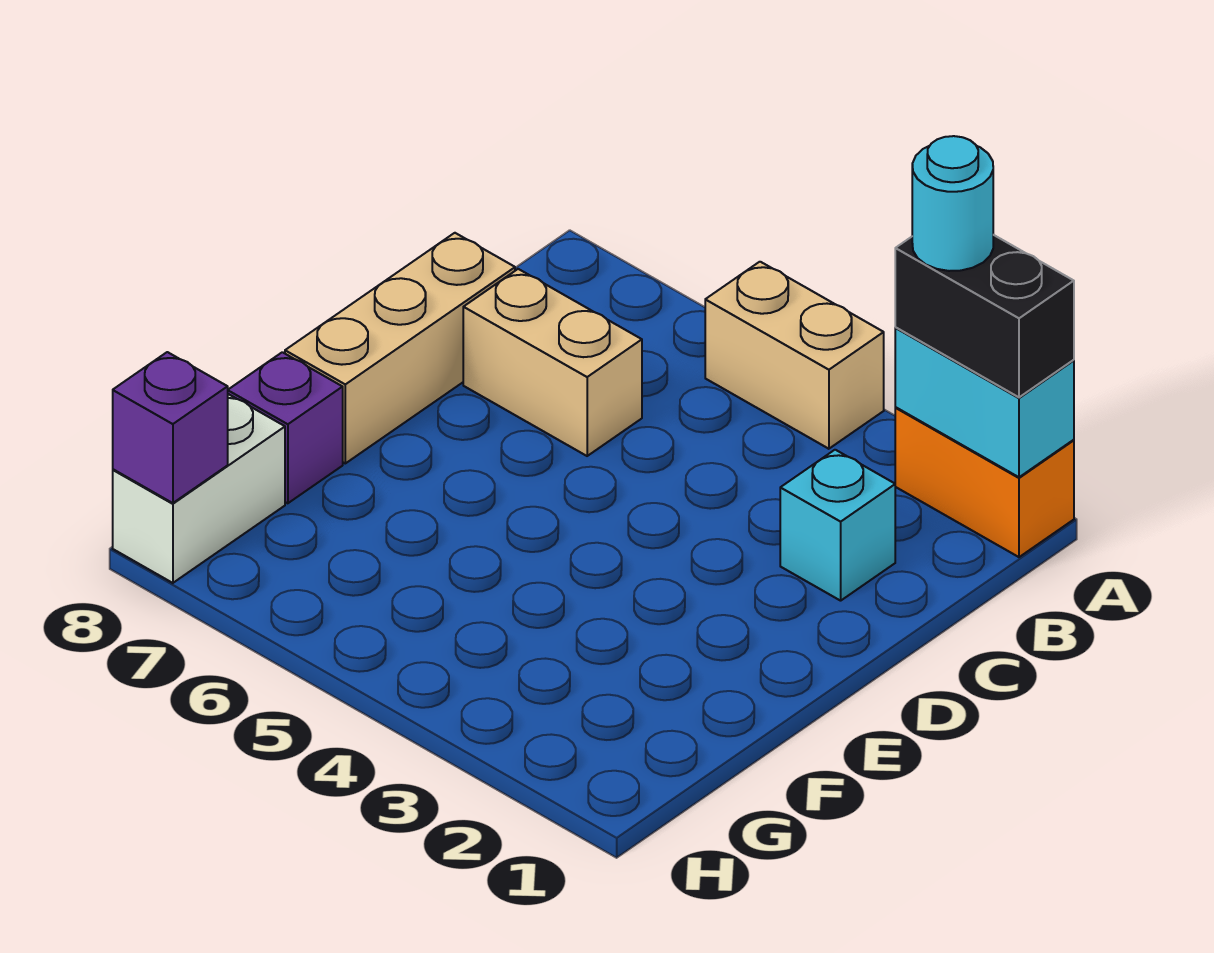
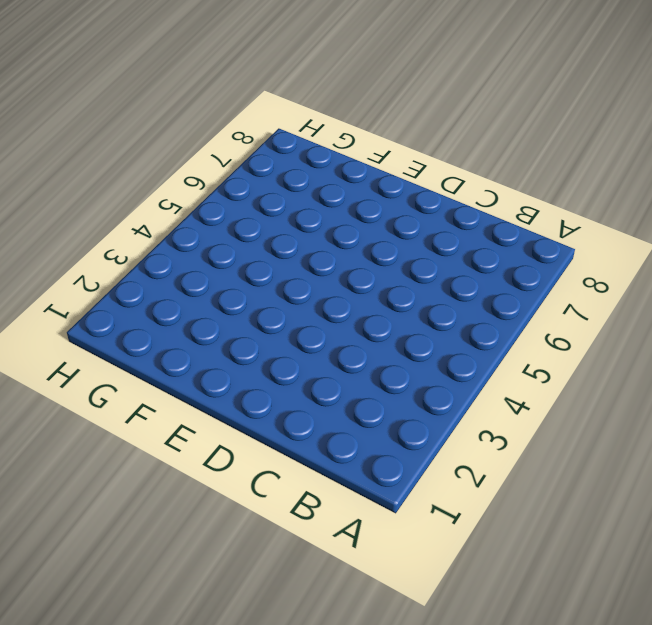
none -> orange brick A1:A2 level 1
none -> tan brick A4:A5 level 1

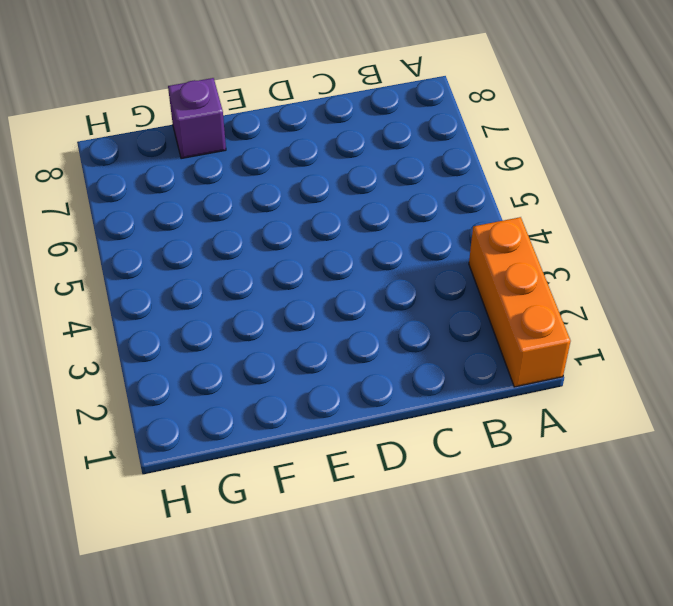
orange brick A1:A3 level 1 -> orange brick A1:A2 level 1
none -> tan brick A4:A5 level 1
none -> cyan brick C2 level 1

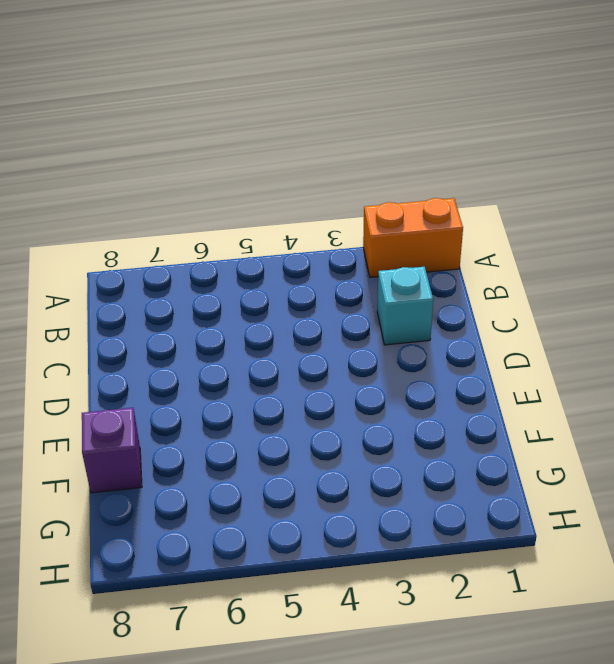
none -> tan brick A4:A5 level 1
none -> tan brick C6:C7 level 1

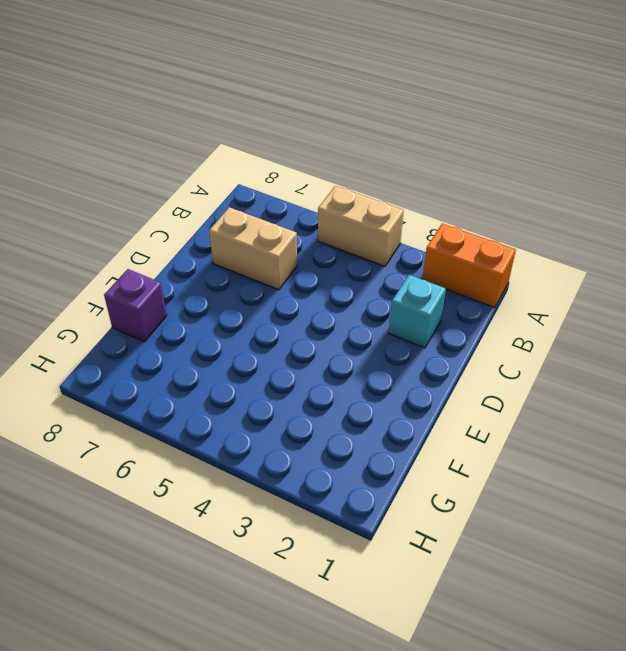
none -> tan brick C8:E8 level 1
none -> white brick G8:H8 level 1

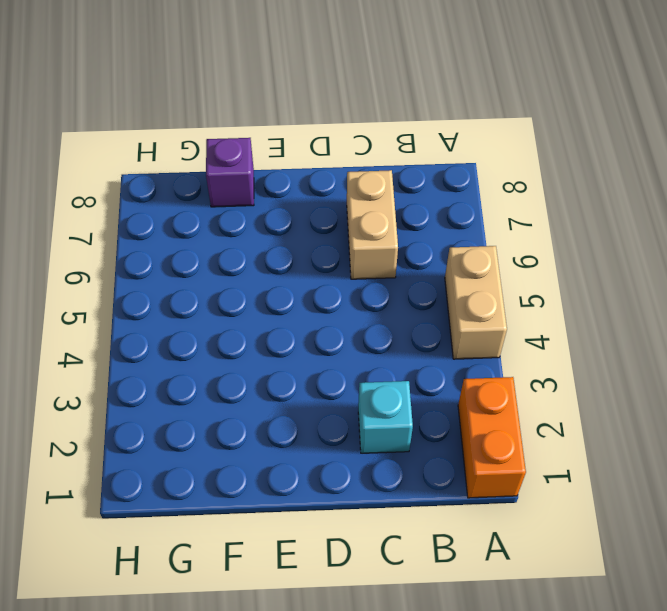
none -> tan brick C8:E8 level 1
none -> white brick G8:H8 level 1

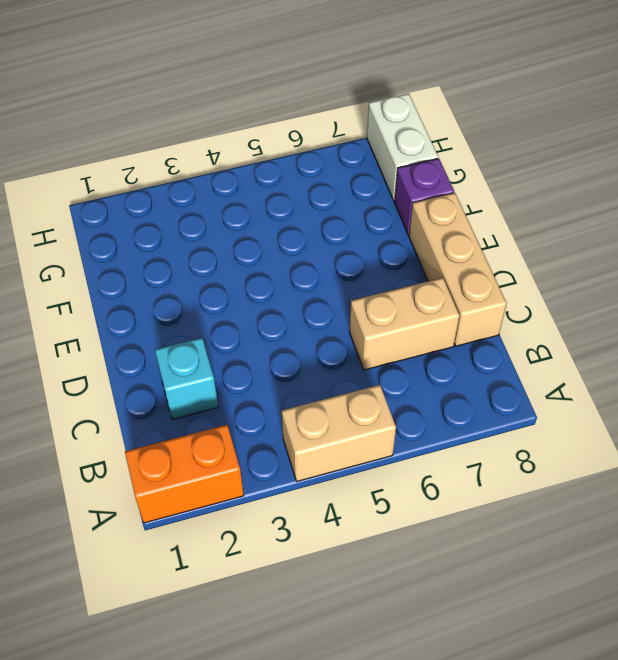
none -> cyan brick A1:A2 level 2
none -> purple brick H8 level 2

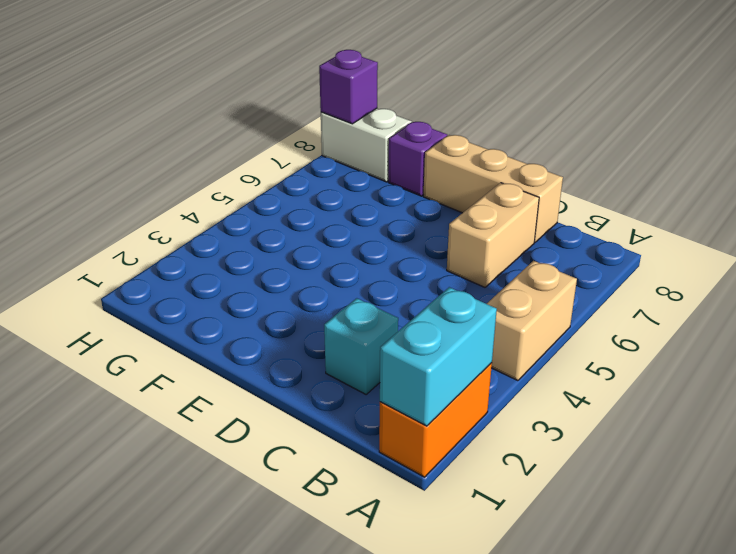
none -> black brick A1:A2 level 3
none -> cyan round brick A2 level 4

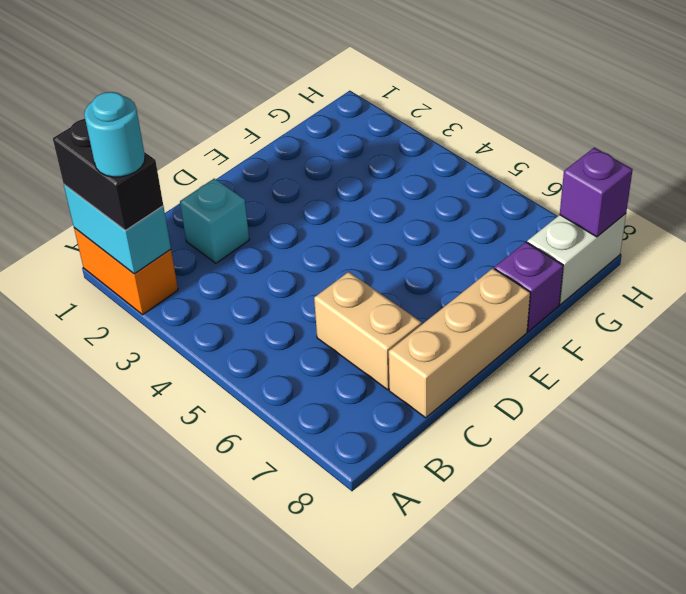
none -> tan brick A4:A5 level 1

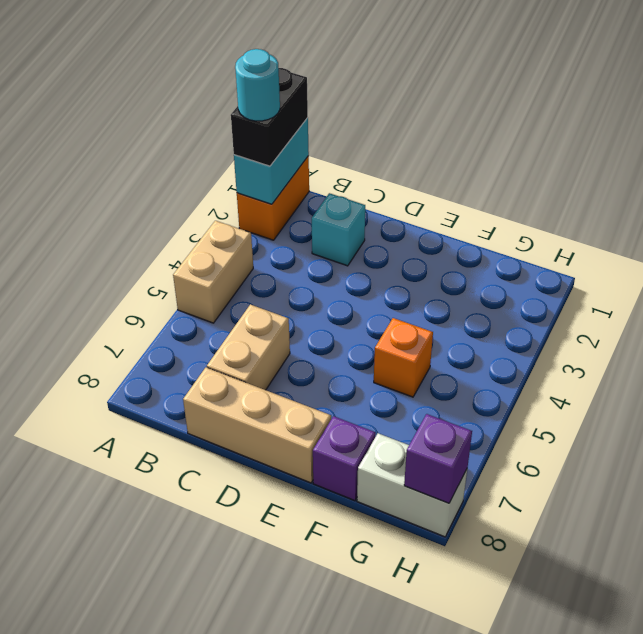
orange brick F5 level 1 -> none

